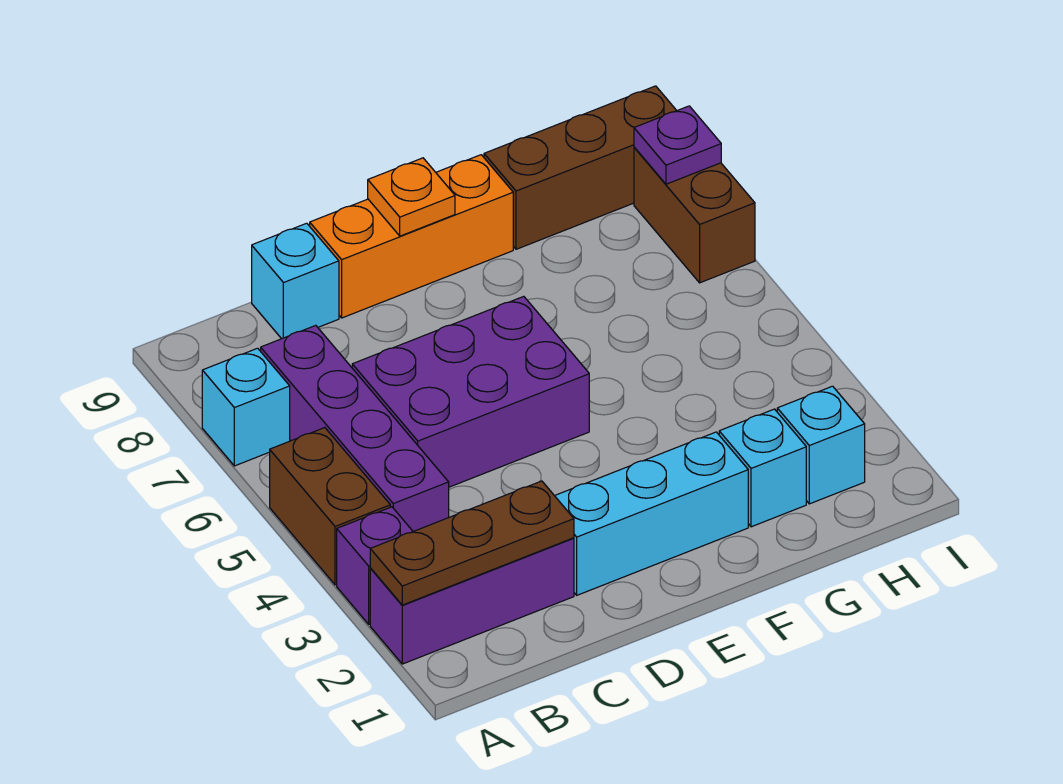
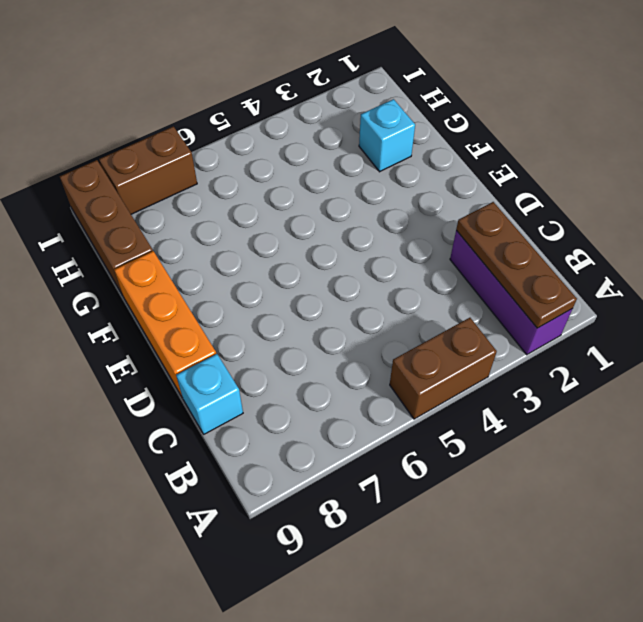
none -> purple brick A3 level 1
none -> cyan brick A7 level 1
none -> purple brick B4:B7 level 1

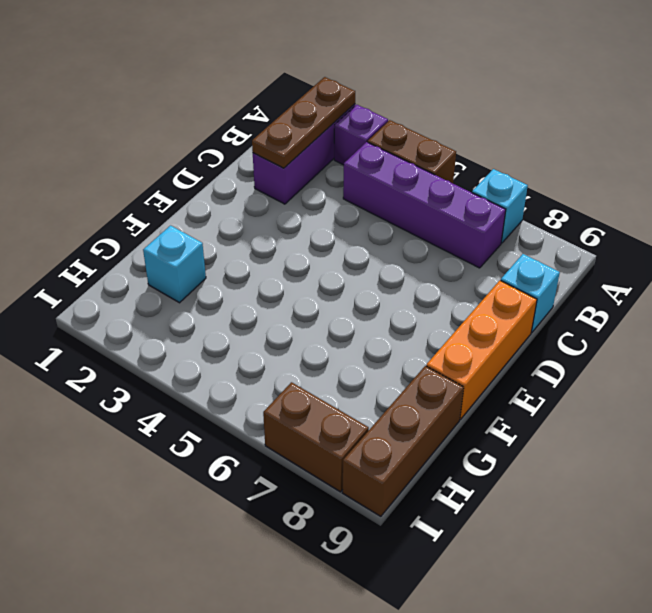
none -> purple brick C5:E6 level 1
none -> cyan brick D2:F2 level 1
none -> cyan brick H2 level 1

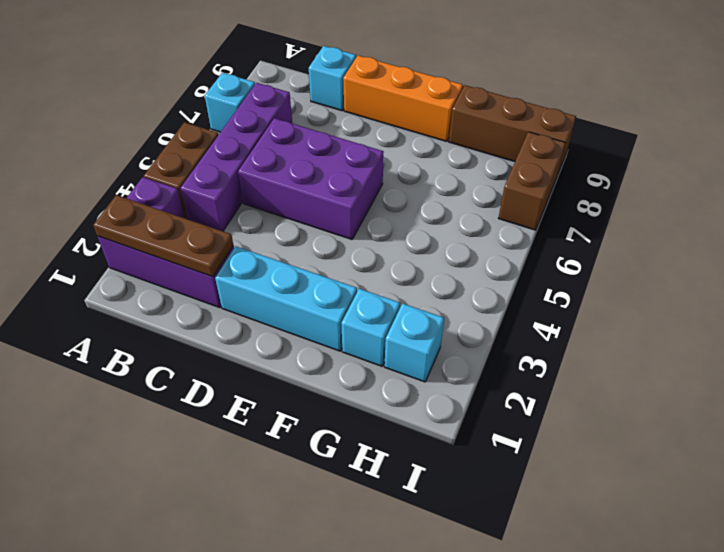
none -> orange plate E9 level 2
none -> purple plate I8 level 2

